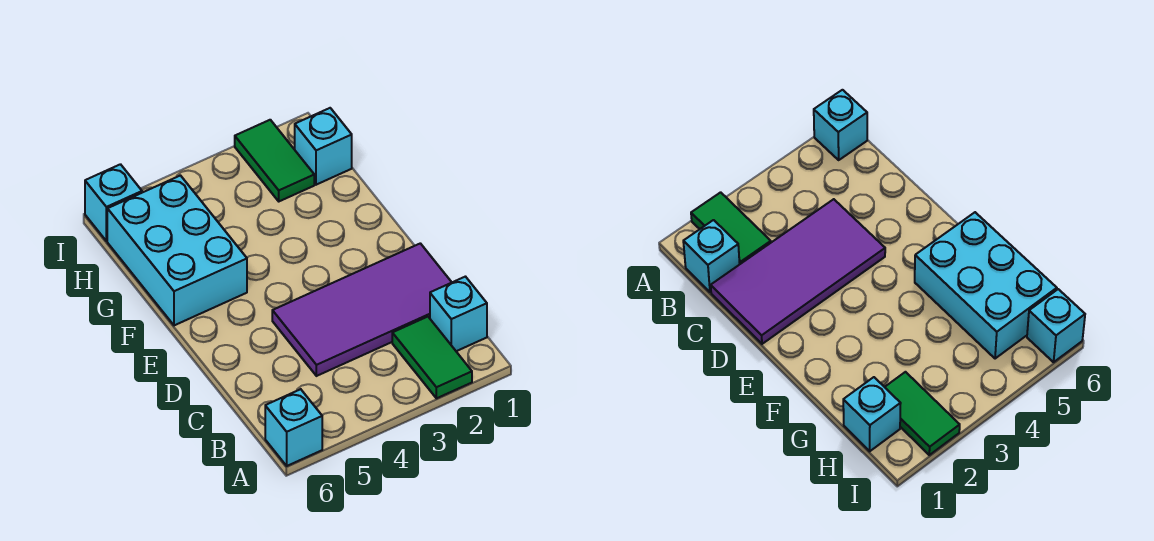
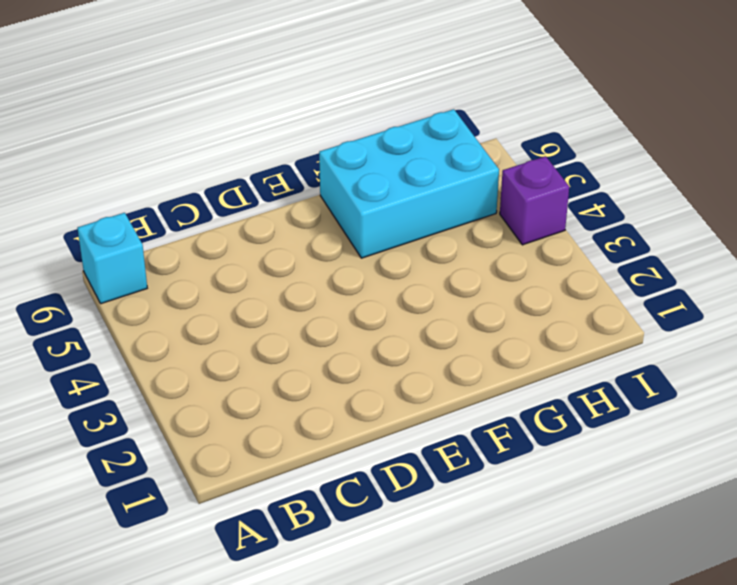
purple brick I4 level 1 -> none
none -> green tile A2:B2 level 1
none -> cyan brick B1 level 1

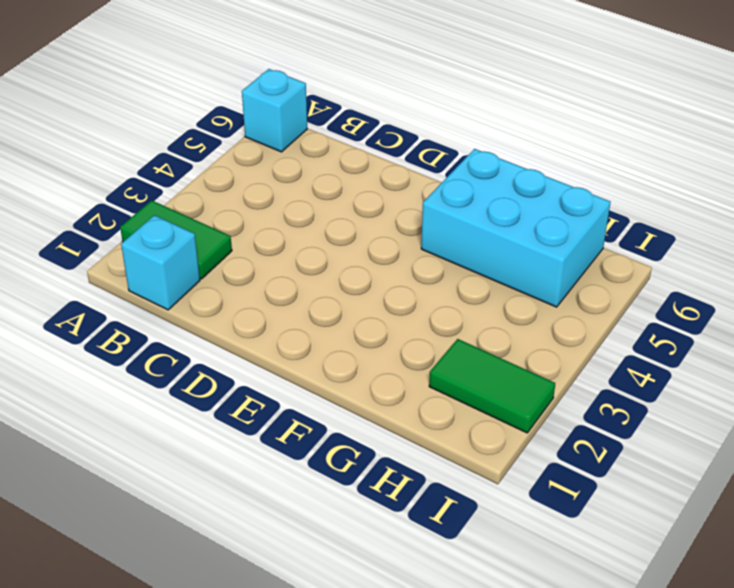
none -> purple tile C1:D4 level 1
none -> cyan brick H1 level 1

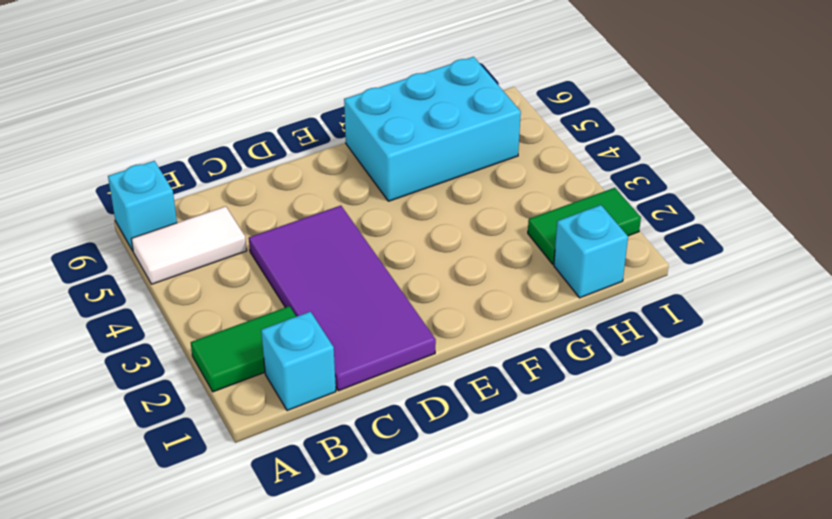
white tile A5:B5 level 1 -> none
none -> cyan brick I6 level 1

